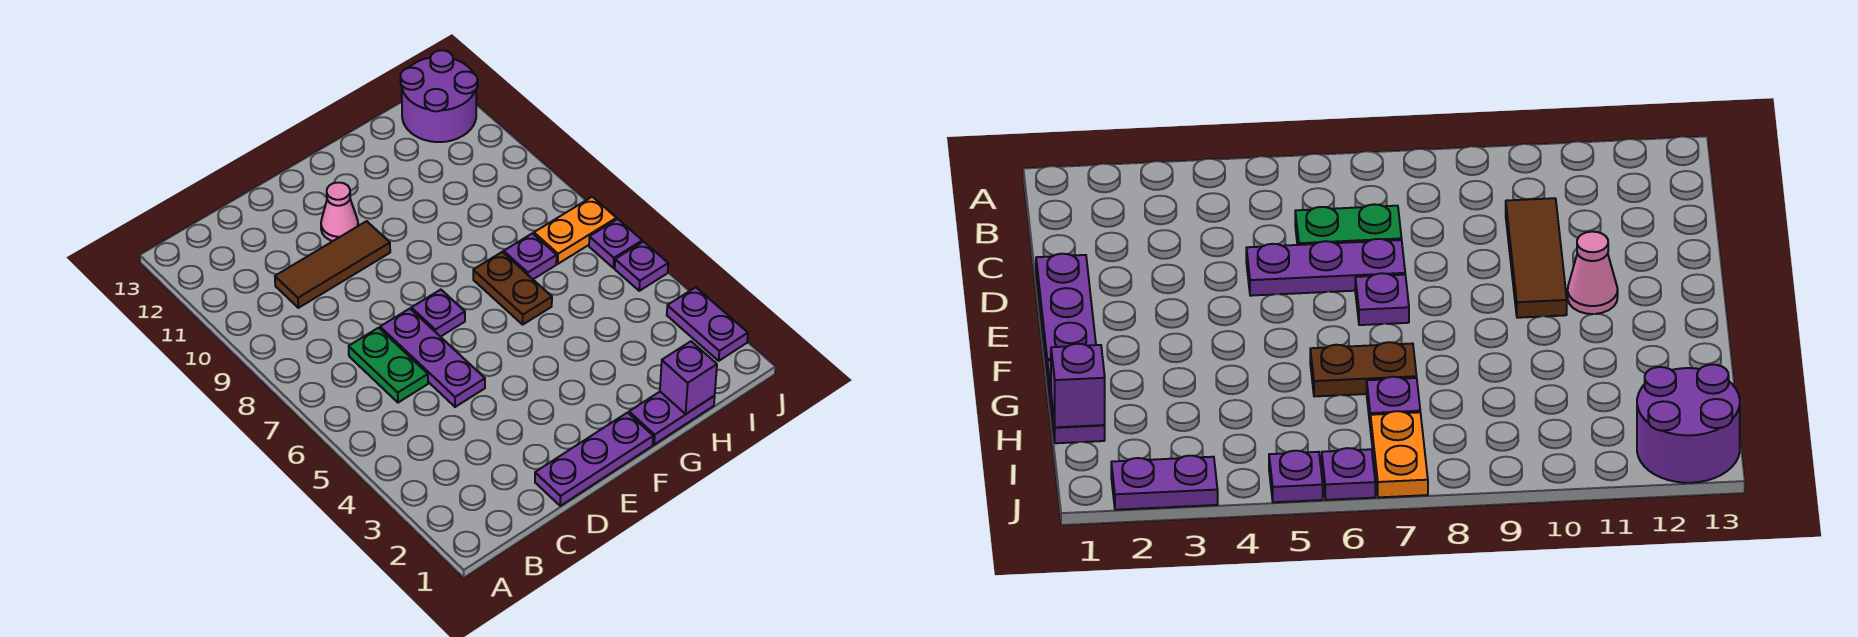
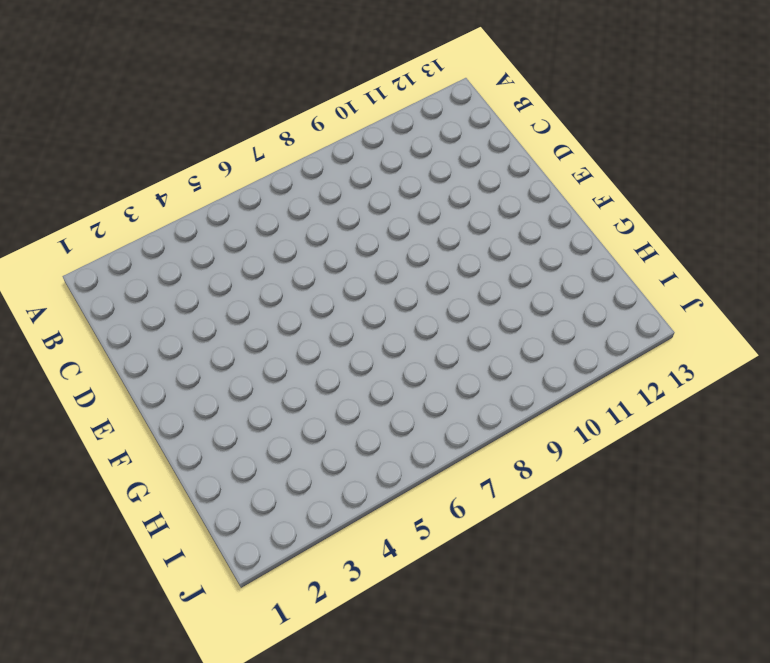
none -> green plate C6:C7 level 1
none -> brown tile C10:E10 level 1
none -> purple plate D1:F1 level 1

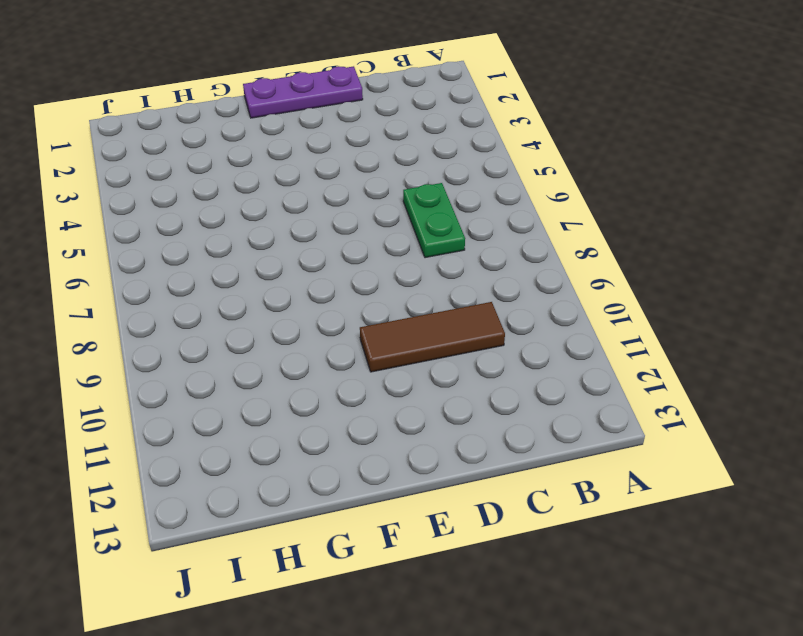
none -> purple plate D5:D7 level 1
none -> purple plate E7 level 1
none -> pink cone E11 level 1

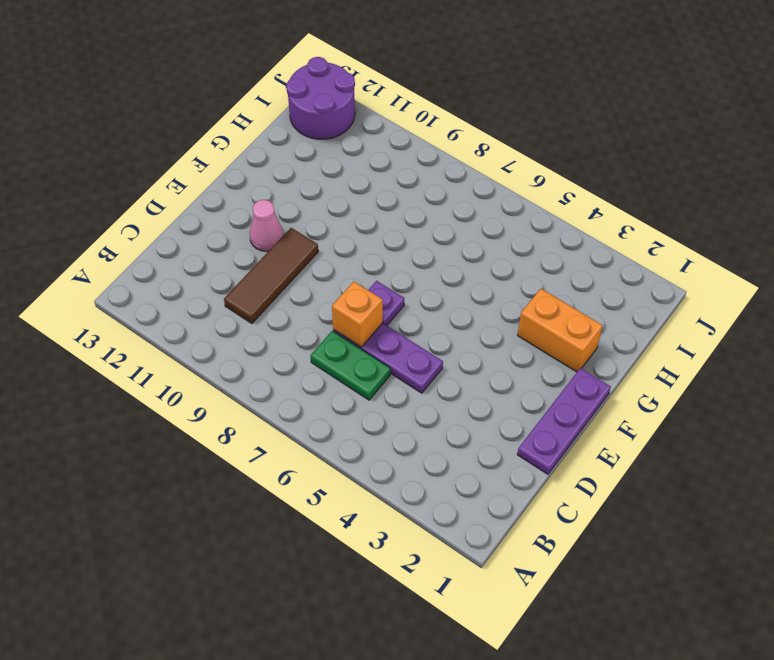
orange brick D7 level 2 -> none
orange brick G2:G3 level 1 -> none
none -> purple plate G1:H1 level 1
none -> brown plate G6:G7 level 1
none -> purple plate H7 level 1

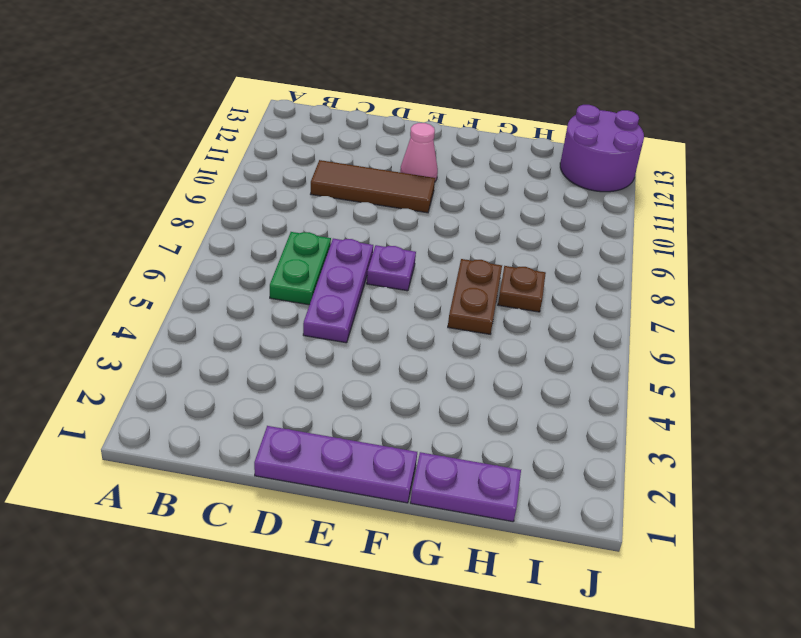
brown plate H7 level 1 -> purple plate H7 level 1
none -> orange plate I7:J7 level 1
none -> purple plate J2:J3 level 1
none -> purple plate J5 level 1

